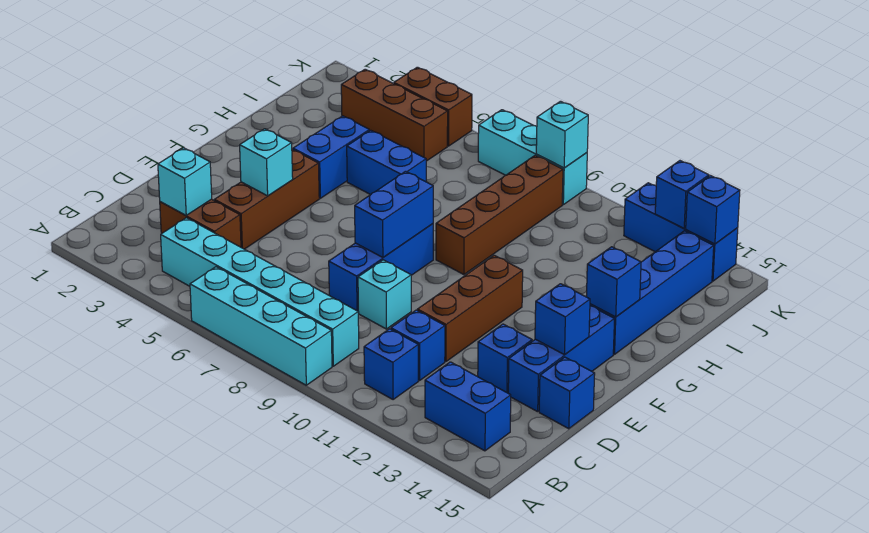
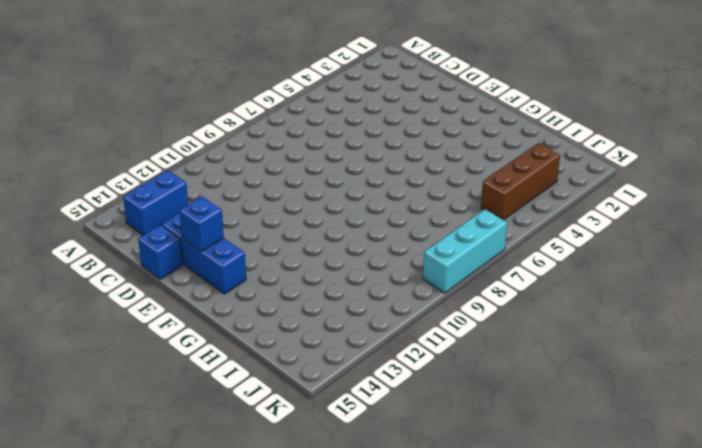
none -> cyan brick A6:A9 level 1
none -> cyan brick B4:B9 level 1
none -> blue brick B11 level 1

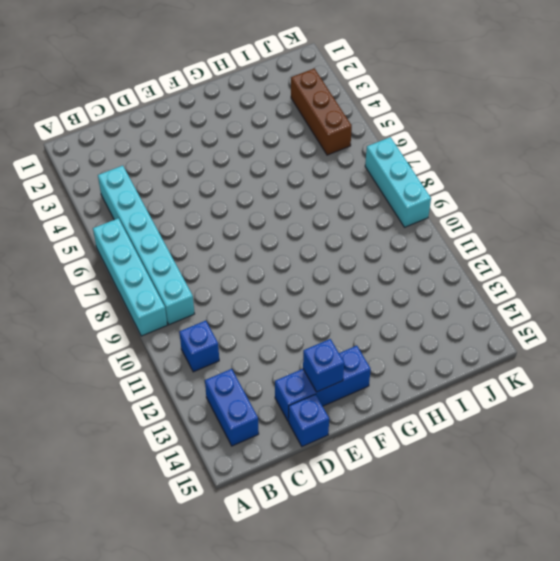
none -> brown brick C3:C4 level 1
none -> blue brick C11 level 1
none -> brown brick D4:F4 level 1

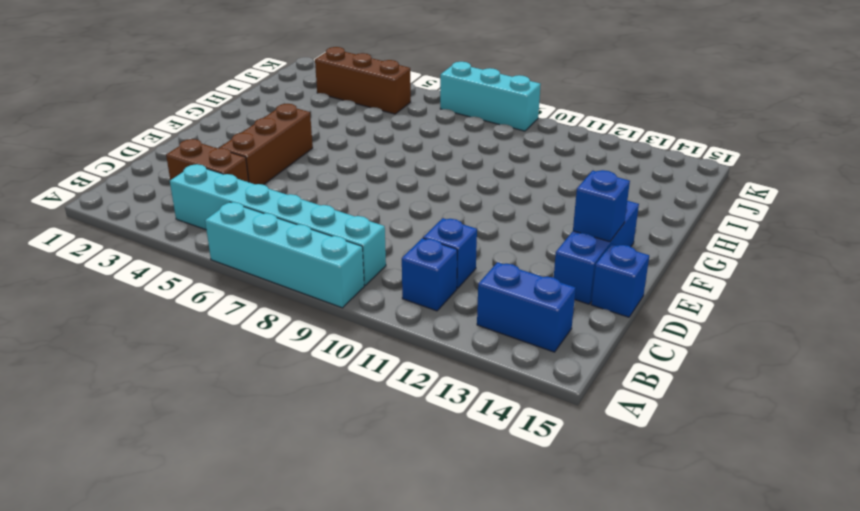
none -> blue brick D8:F8 level 1
none -> cyan brick D9 level 1
none -> brown brick D11:F11 level 1

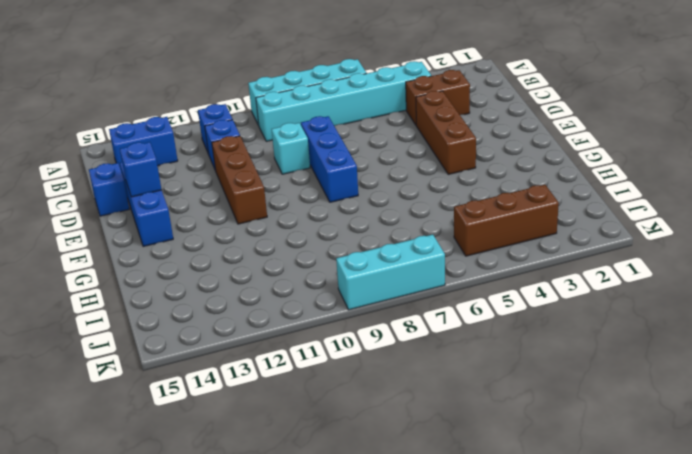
none -> blue brick D13 level 1
none -> blue brick G4:H4 level 1
none -> brown brick G9:J9 level 1

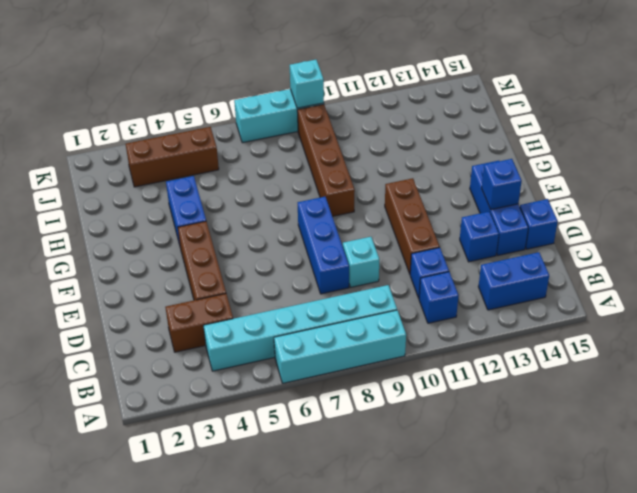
none -> blue brick G14:J14 level 1
none -> blue brick H5:H6 level 1
none -> brown brick K4:K5 level 1

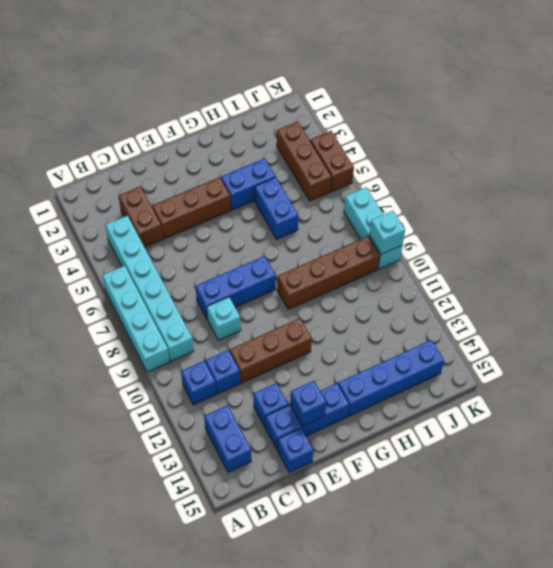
none -> blue brick K12:K14 level 1
none -> cyan brick C3 level 2
none -> cyan brick E4 level 2

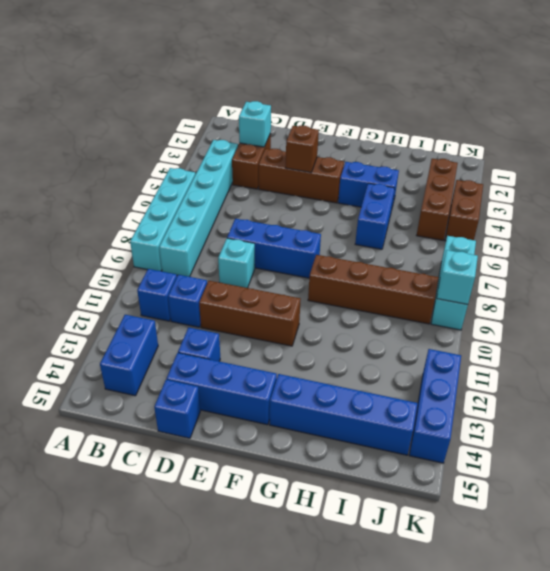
brown brick E4 level 2 -> cyan brick E4 level 2
none -> blue brick E8:F8 level 2
none -> blue brick E14 level 2
none -> blue brick G14 level 2

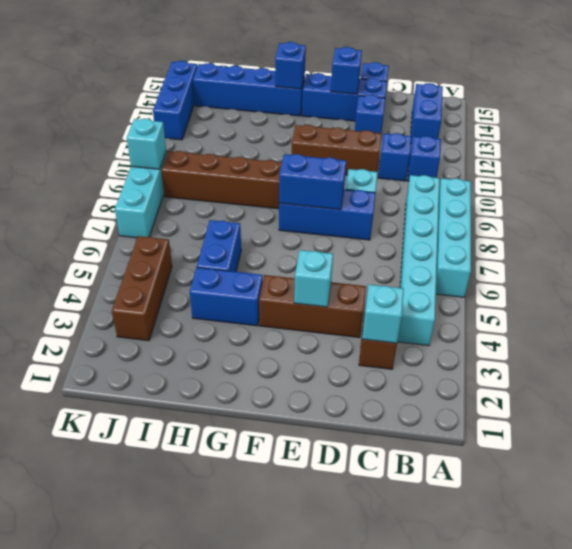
none -> brown brick K4:K5 level 1
none -> blue brick K13 level 2
none -> blue brick K14 level 2

